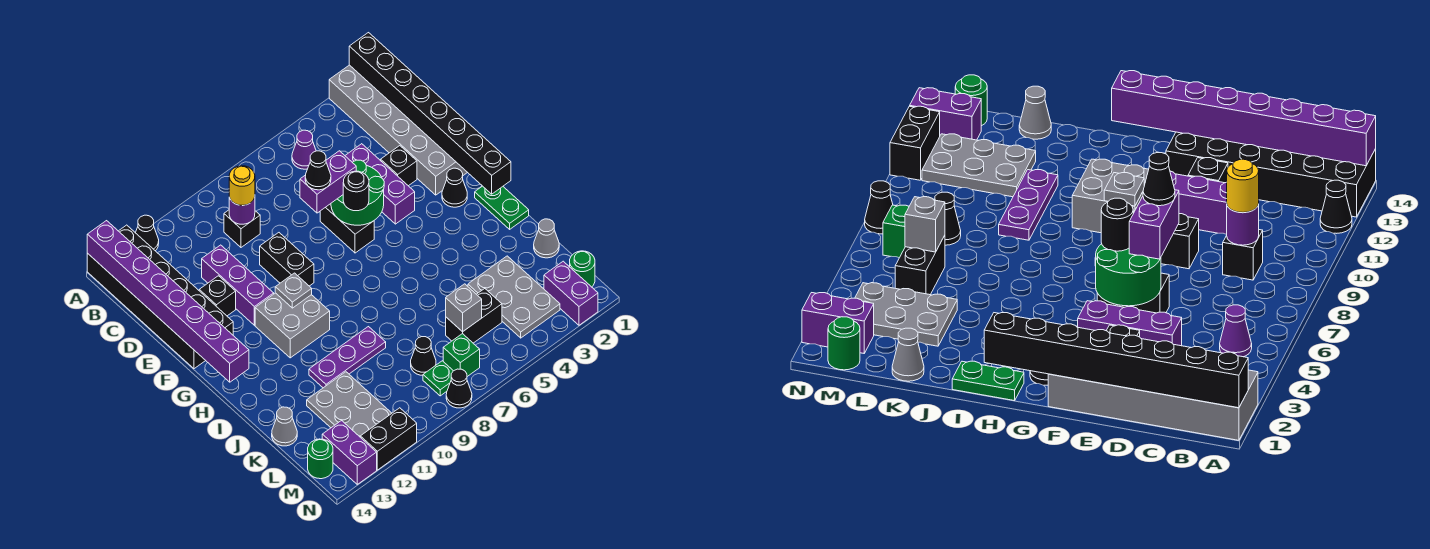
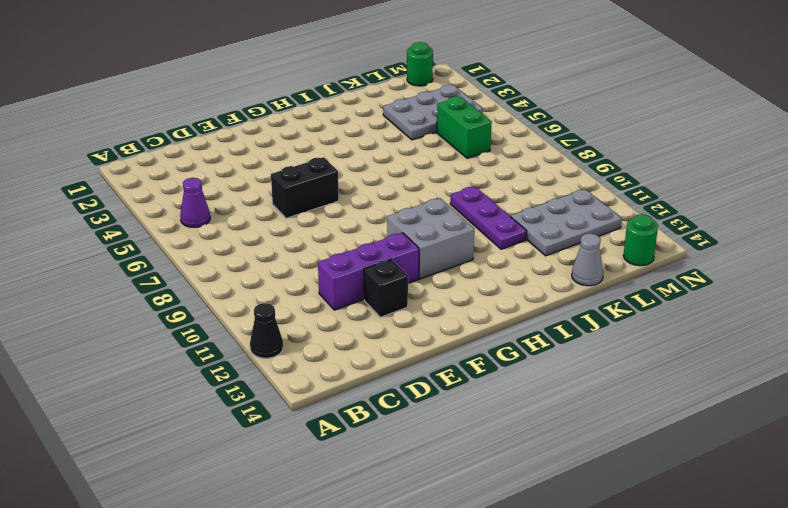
green brick L5:L6 level 1 -> black brick L5:L6 level 1
none -> grey brick A1:F2 level 1
none -> black brick A13:F14 level 1
none -> black brick C9 level 1
none -> purple brick D4:F4 level 1

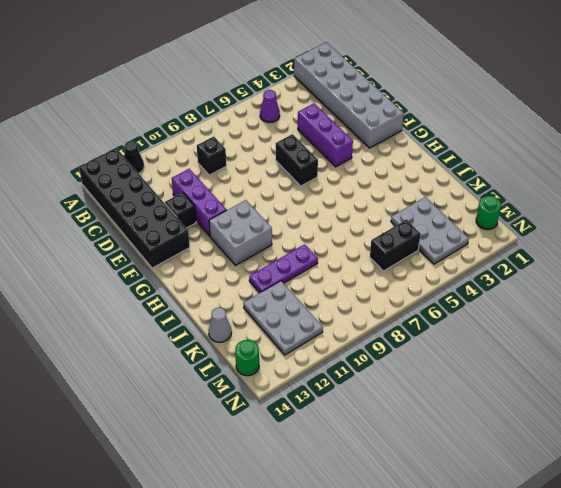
none -> black brick E3 level 1
none -> black brick E9:F9 level 1
none -> black cone G2 level 1
none -> green plate H1:I1 level 1

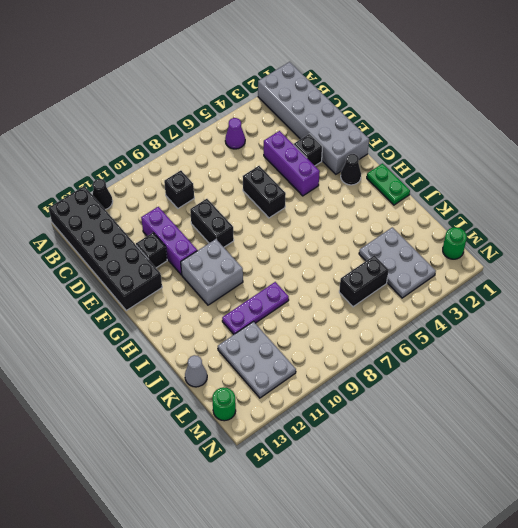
none -> grey cone K1 level 1
none -> black cone L8 level 1
none -> purple brick M2:N2 level 1
none -> green brick M7 level 1

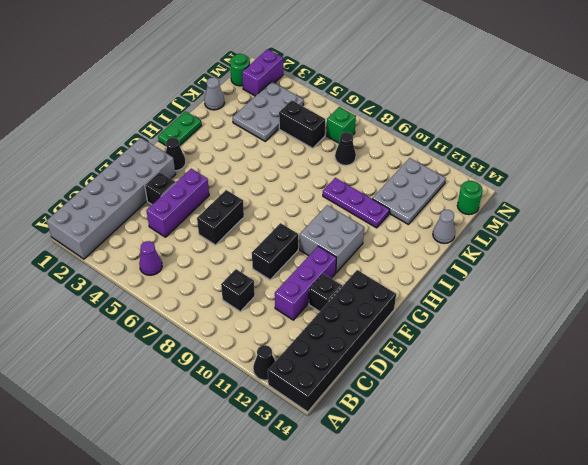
none -> green plate M8 level 1
none -> purple brick M13:N13 level 1
none -> black cone N8 level 1
none -> black brick N11:N12 level 1

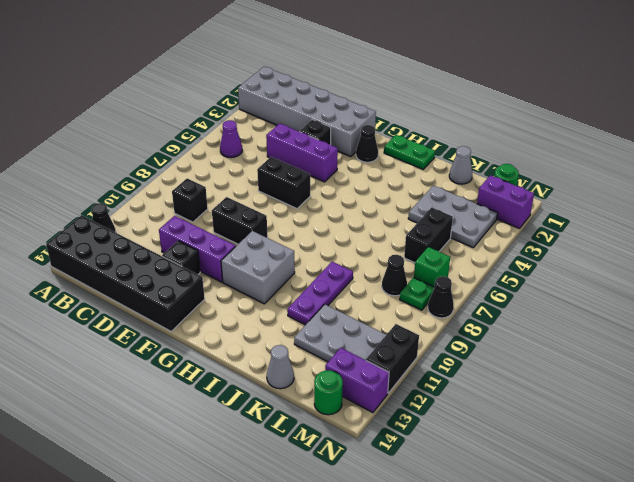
none -> black brick A1:H1 level 2
none -> purple brick A14:H14 level 2
none -> purple round brick C9 level 2
none -> green round brick E5:F6 level 2

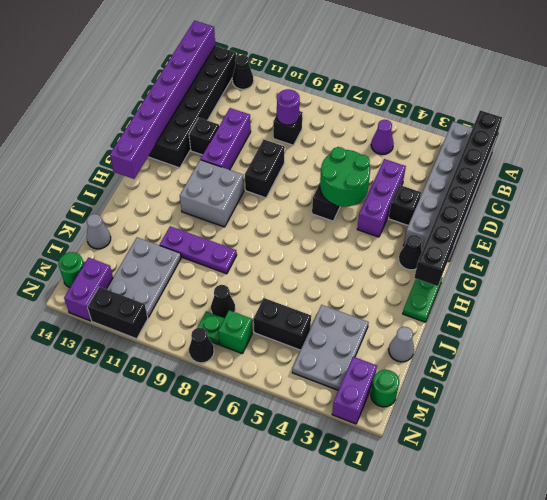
none -> grey plate G10 level 2
none -> grey brick L6 level 2
none -> yellow round brick C9 level 3
none -> purple brick E6:E7 level 3

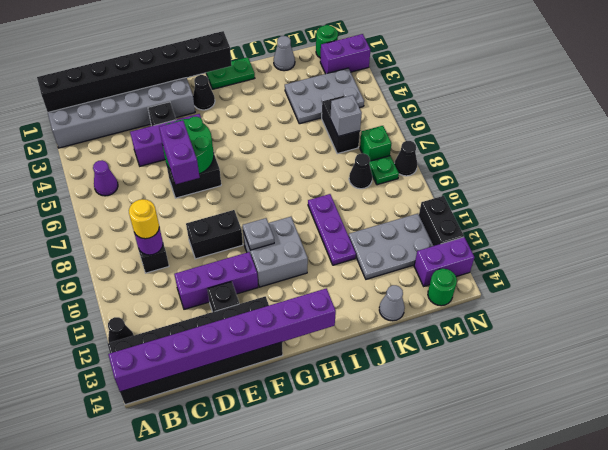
none -> black round brick F6 level 3
none -> black cone E7 level 4

